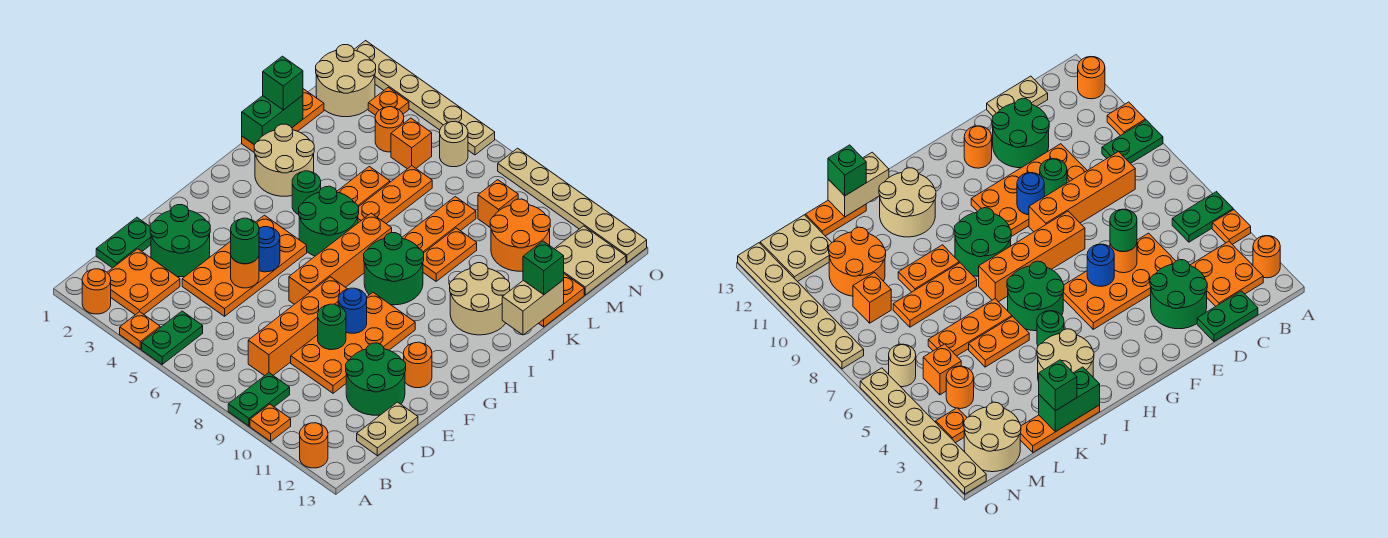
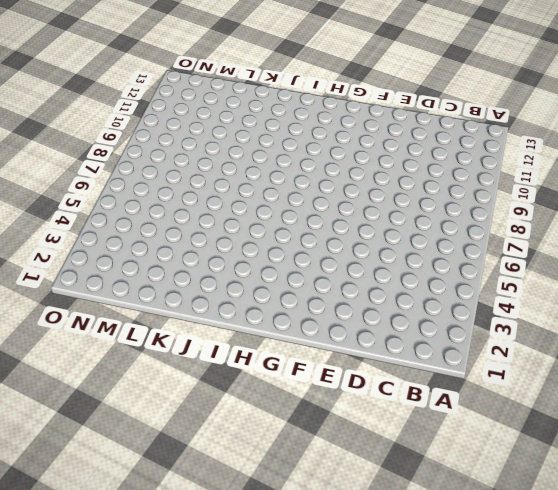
none -> orange round brick A2 level 1
none -> orange plate A4 level 1
none -> green plate A5:B5 level 1
none -> green plate A9:B9 level 1

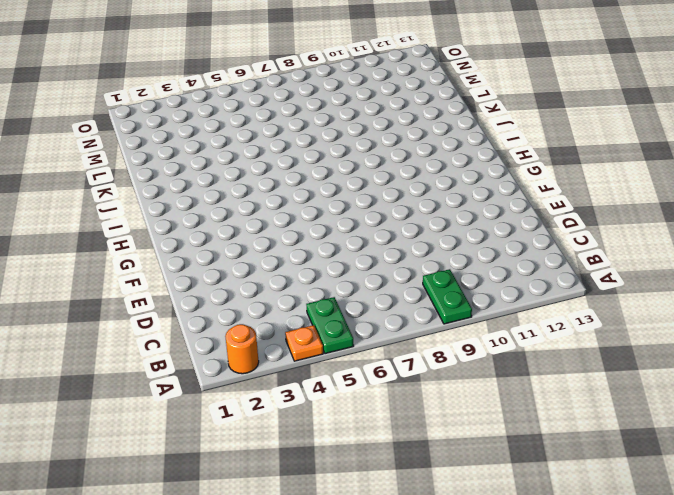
none -> orange plate A10 level 1
none -> orange round brick A12 level 1
none -> orange plate B2:C3 level 1
none -> green plate C1:D1 level 1

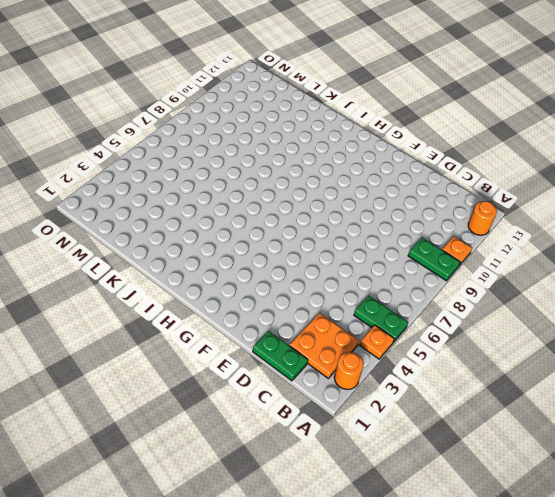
none -> orange brick C8:F8 level 1
none -> tan plate C13:D13 level 1
none -> green round brick D2:E3 level 1
none -> orange plate D4:G5 level 1

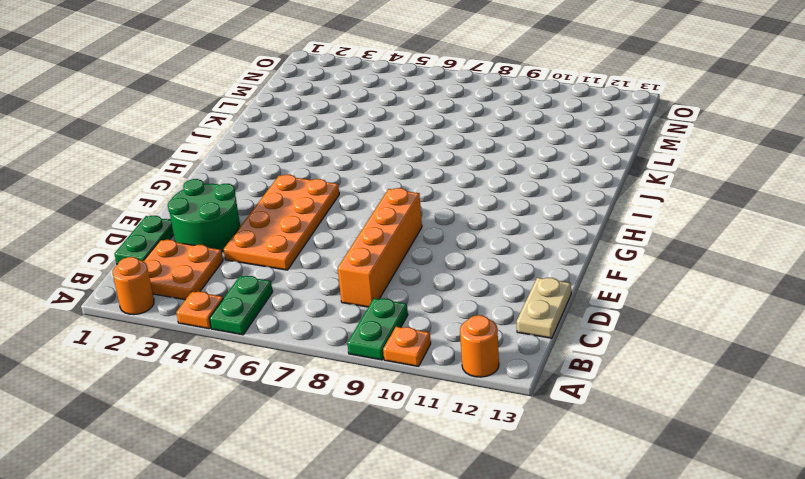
none -> orange plate D9:G10 level 1
none -> green round brick D11:E12 level 1
none -> orange brick F7:I7 level 1
none -> orange round brick F12 level 1

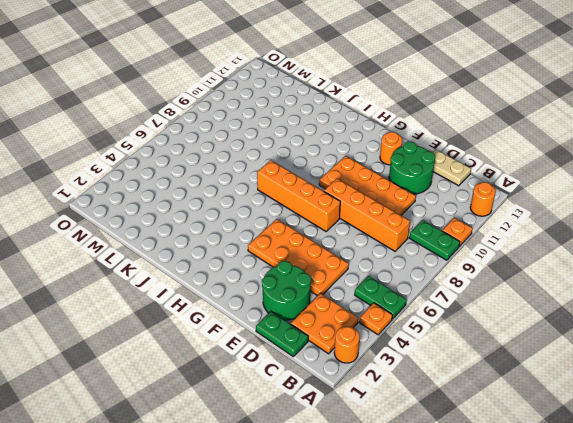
none -> green round brick H5:I6 level 1
none -> green round brick H8:I9 level 1
none -> tan round brick I2:J3 level 1
none -> green round brick I4 level 1

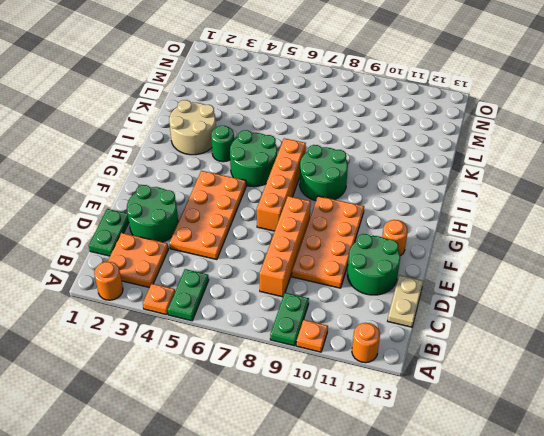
none -> tan round brick I11:J12 level 1
none -> orange plate J1:L1 level 1
none -> orange plate J5:K5 level 1
none -> orange plate J6:L6 level 1

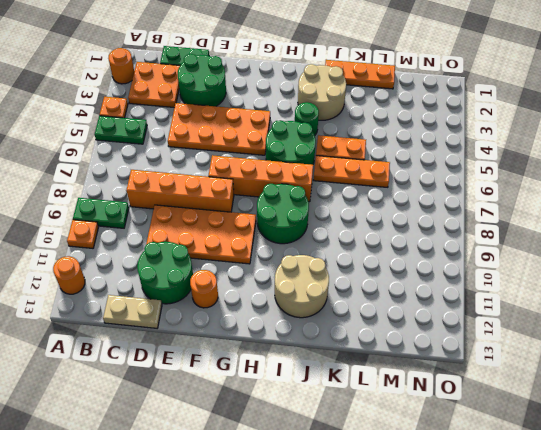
none -> orange plate J8:L8 level 1
none -> orange plate J9:K9 level 1
none -> orange plate K13:L13 level 1
none -> orange round brick L10:M11 level 1

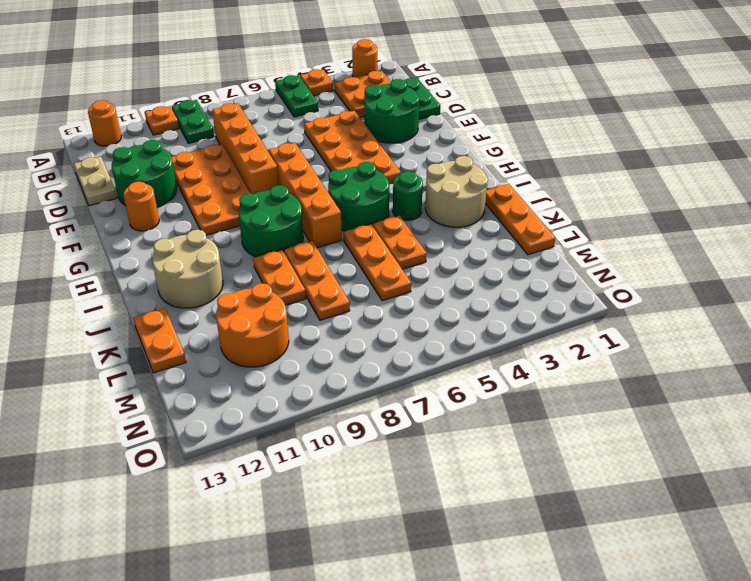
none -> tan round brick M1:N2 level 1
none -> orange round brick M4 level 1
none -> orange brick M5 level 1
none -> orange brick M9 level 1

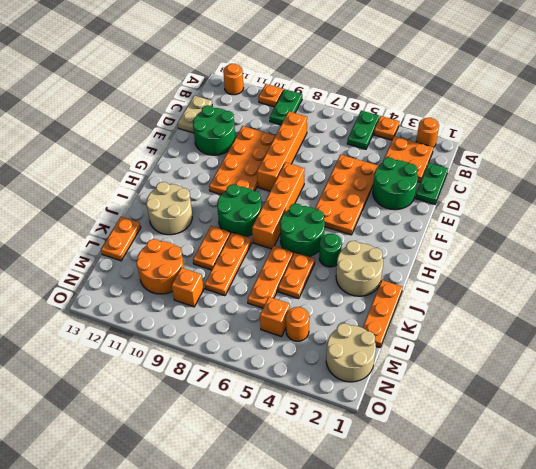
none -> orange round brick F12 level 1
none -> tan plate M12:N13 level 1
none -> orange plate N3 level 1
none -> tan round brick N6 level 1

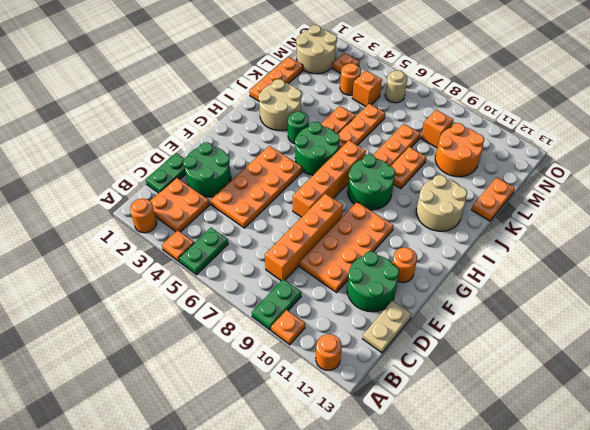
none -> tan plate M12:N13 level 1
none -> tan plate O1:O6 level 1
none -> tan plate O8:O13 level 1
none -> orange round brick E5 level 2

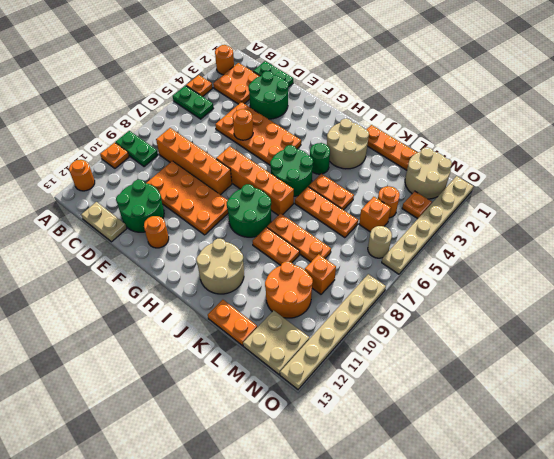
none -> green round brick E9 level 2
none -> blue round brick F5 level 2
none -> blue round brick F9 level 2
none -> green brick J1:K1 level 2

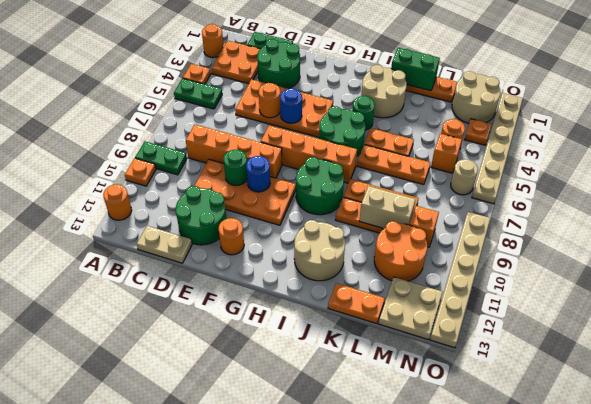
tan brick K9:L9 level 2 -> tan brick J13:K13 level 2
none -> green round brick E5 level 3
none -> green brick K1 level 3
none -> green brick K13 level 3

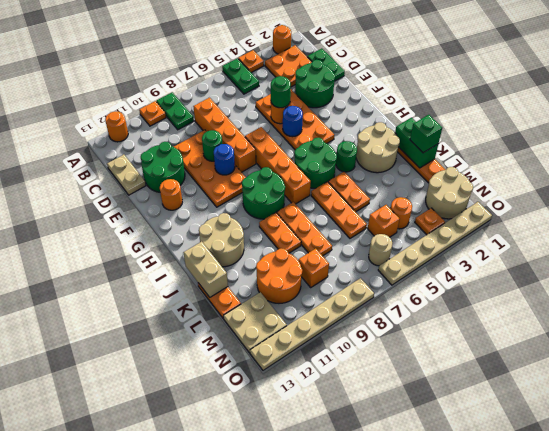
none -> green brick K13 level 3

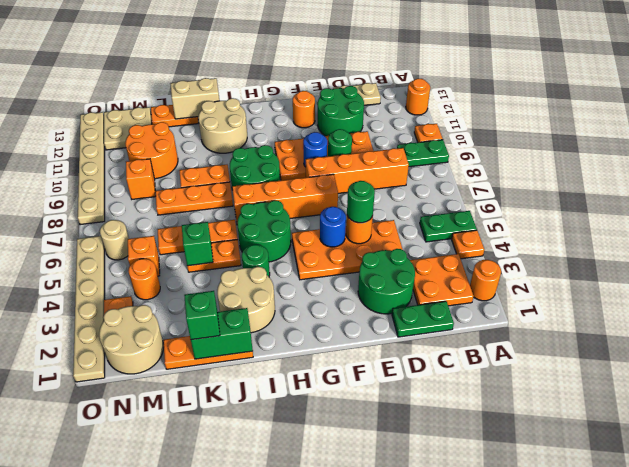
green brick K5 level 2 -> green brick K13 level 3

